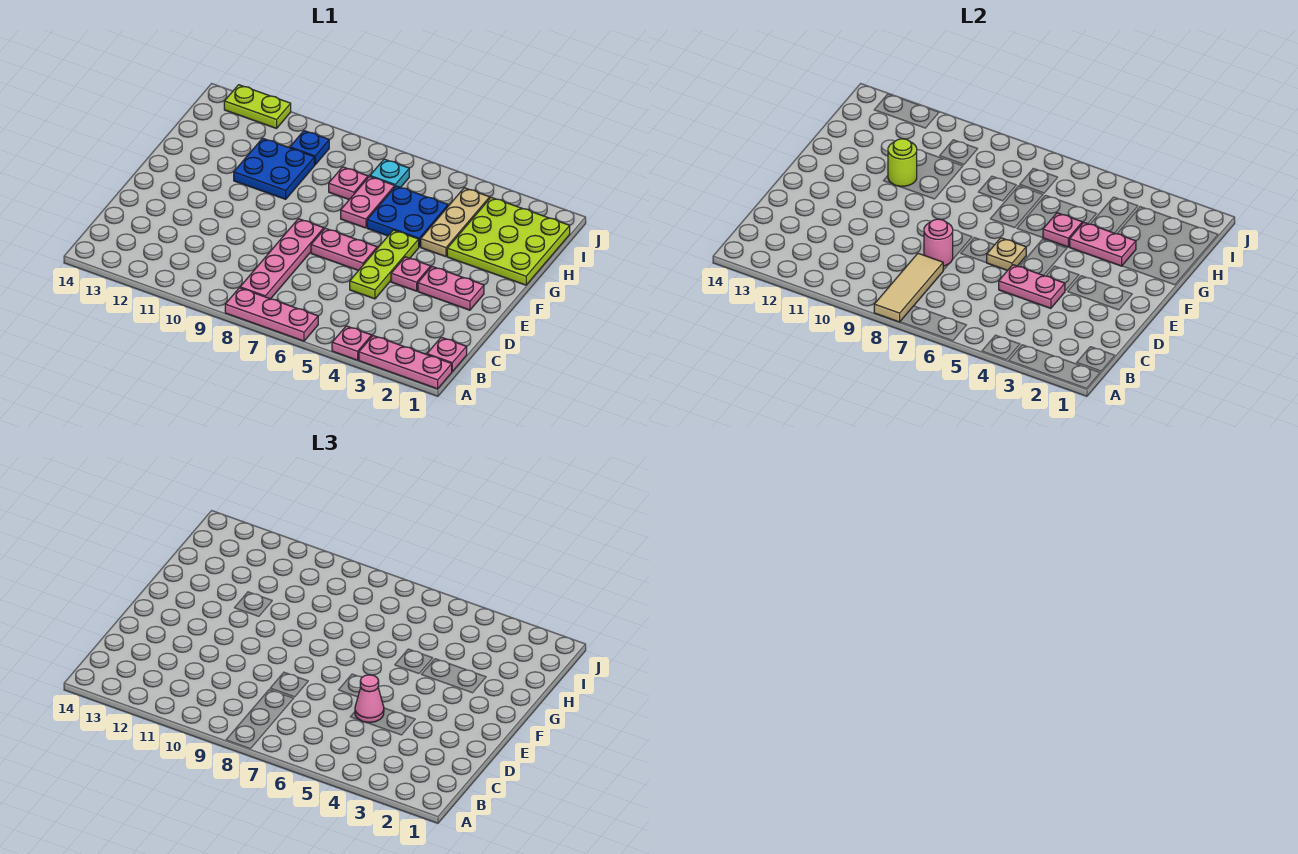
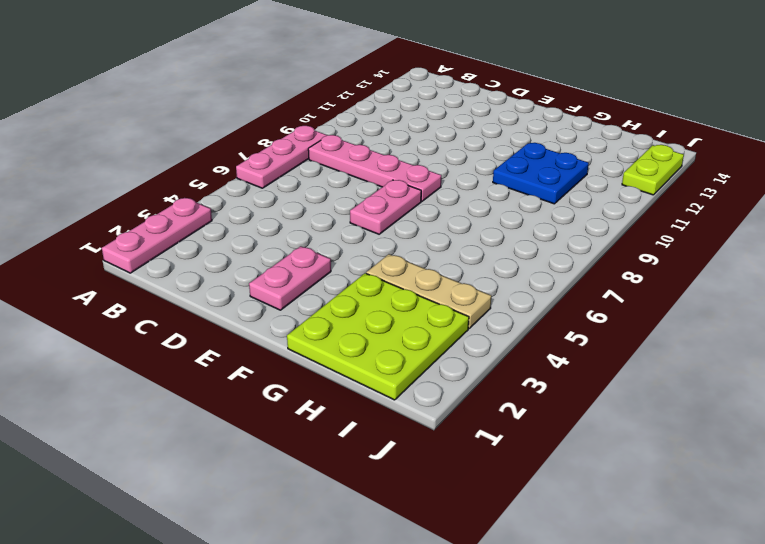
none -> pink plate A4 level 1
none -> pink plate B1 level 1
none -> lime plate D5:F5 level 1

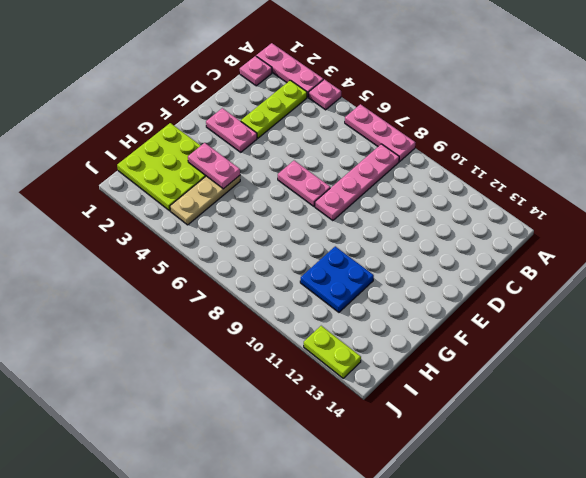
lime plate B3:D3 level 1 -> lime plate D5:F5 level 1
none -> pink plate E4 level 1
none -> blue plate G5:H6 level 1
none -> pink plate G7:H7 level 1

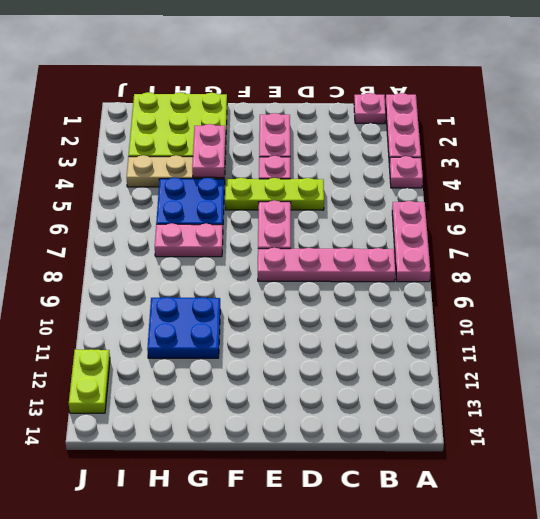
none -> pink plate H8 level 1
none -> cyan plate I7 level 1
none -> blue plate I10 level 1

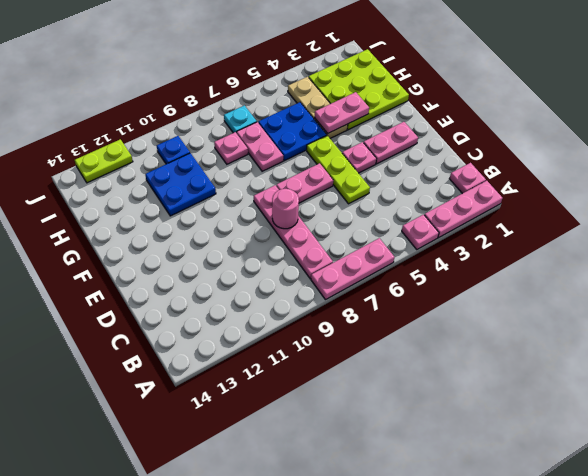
none -> tan tile A8:C8 level 2
none -> pink plate D4:D5 level 2
none -> tan plate E6 level 2

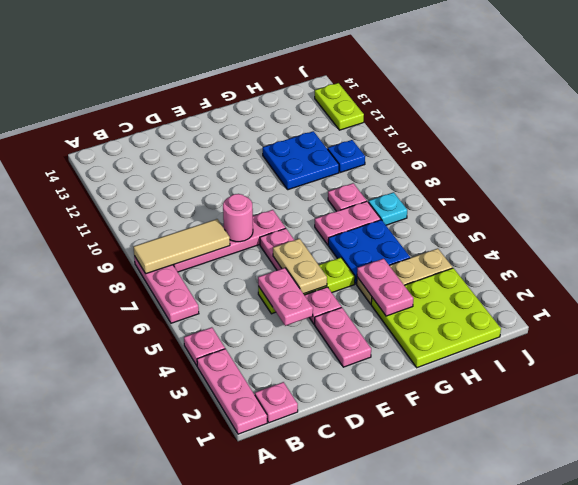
tan plate E5:E6 level 2 -> tan plate E6 level 2
none -> pink plate G5 level 2
none -> lime round brick G11 level 2
none -> pink cone D5 level 3

